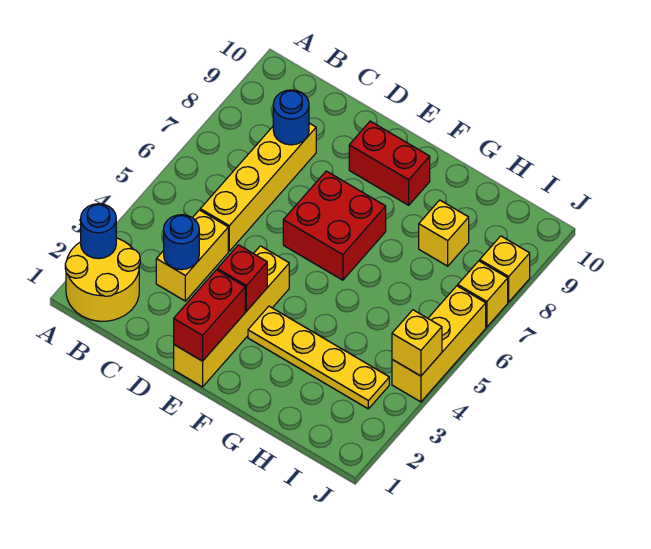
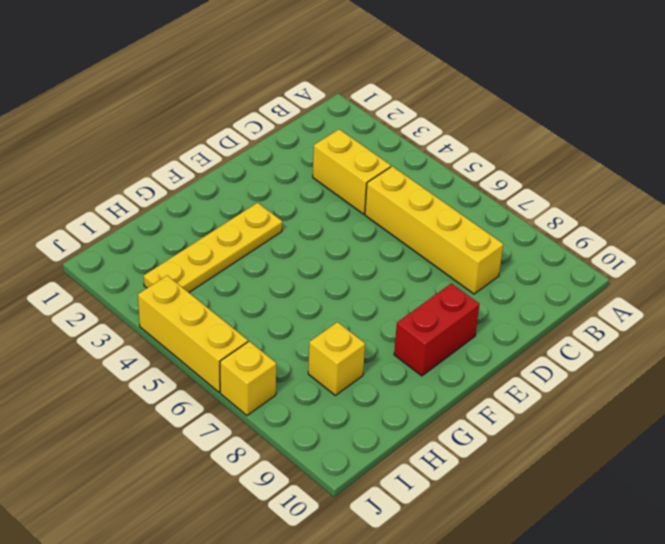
none -> yellow round brick A1:B2 level 1
none -> yellow brick E1:E4 level 1
none -> red brick E6:F7 level 1

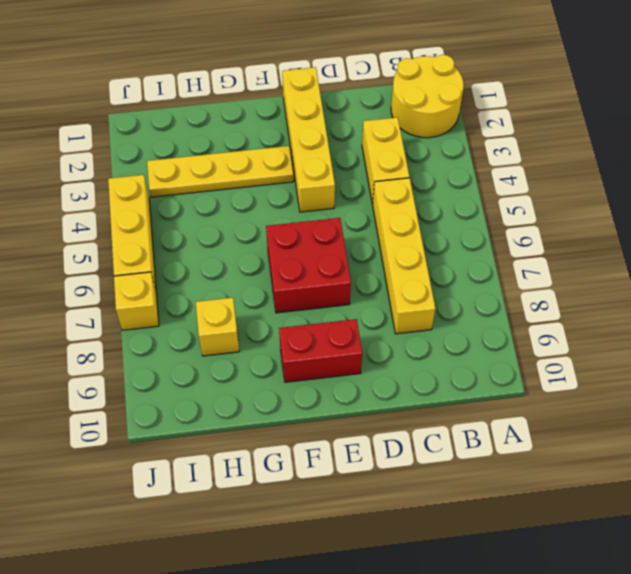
none -> yellow brick J8 level 1
none -> blue round brick A2 level 2
none -> blue round brick C3 level 2

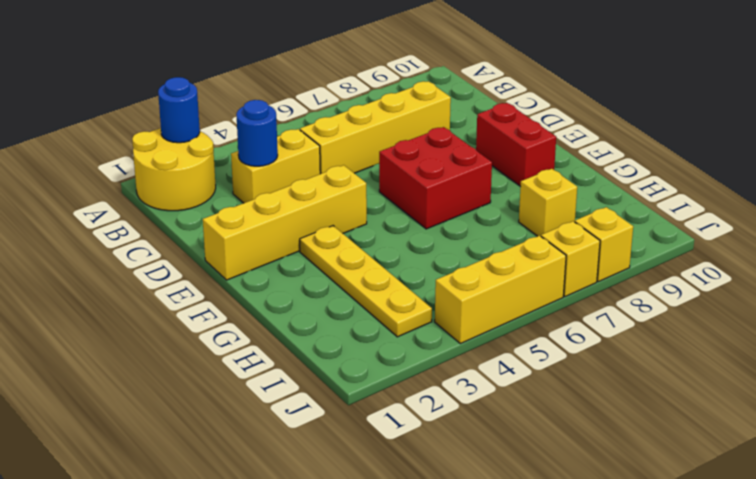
none -> blue round brick C8 level 2
none -> red brick E1:E2 level 2
none -> red brick E3 level 2

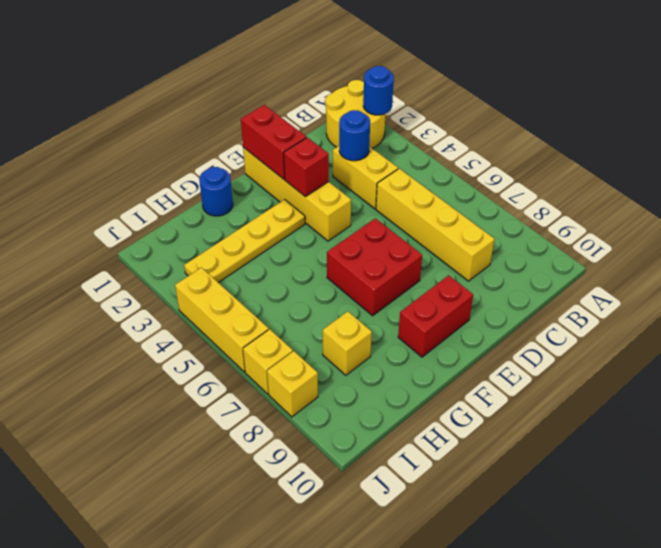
blue round brick G1 level 1 -> blue round brick C8 level 2
none -> yellow brick J4 level 2

